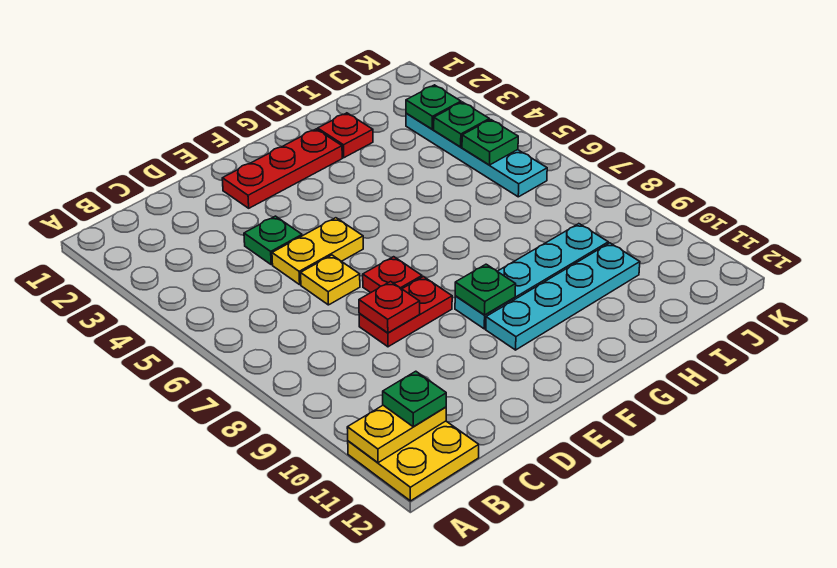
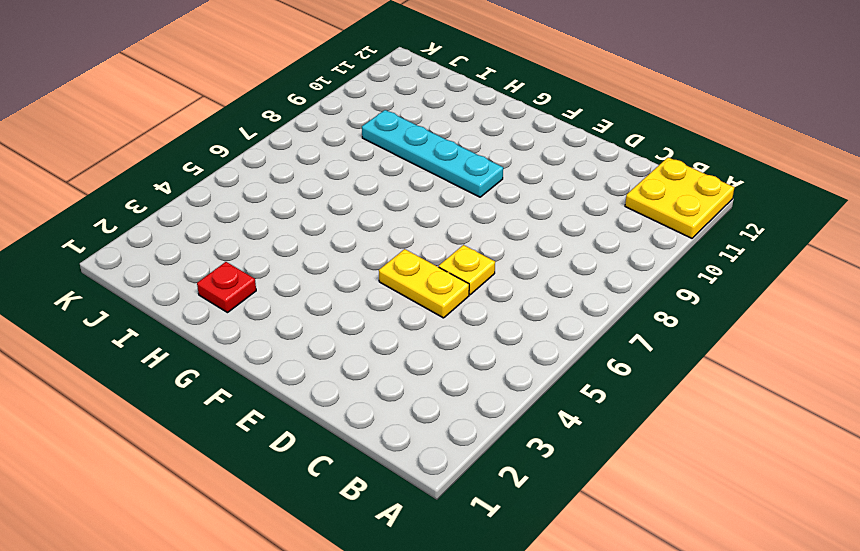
none -> green plate D4 level 1
none -> red plate D8:E8 level 1
none -> red plate E2:G2 level 1

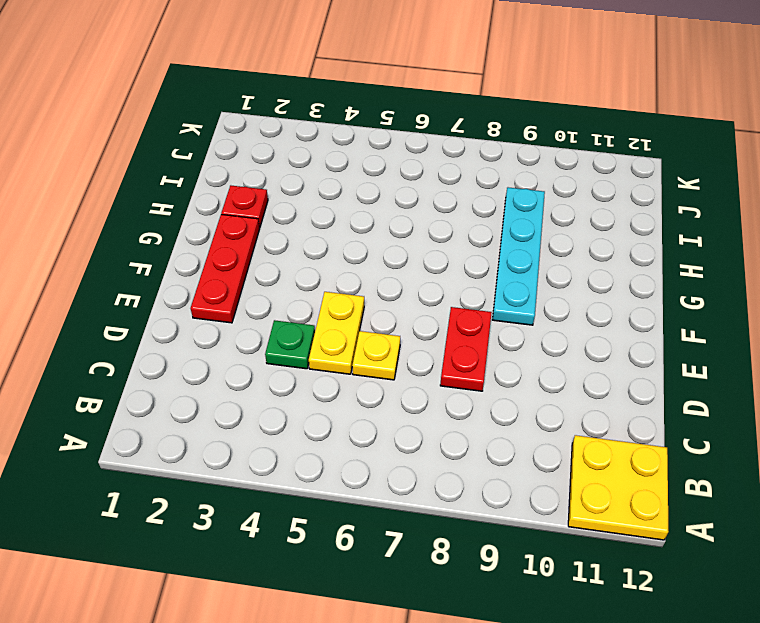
none -> red plate E7 level 1
none -> cyan plate F10:I10 level 1
none -> cyan plate J3:J6 level 1

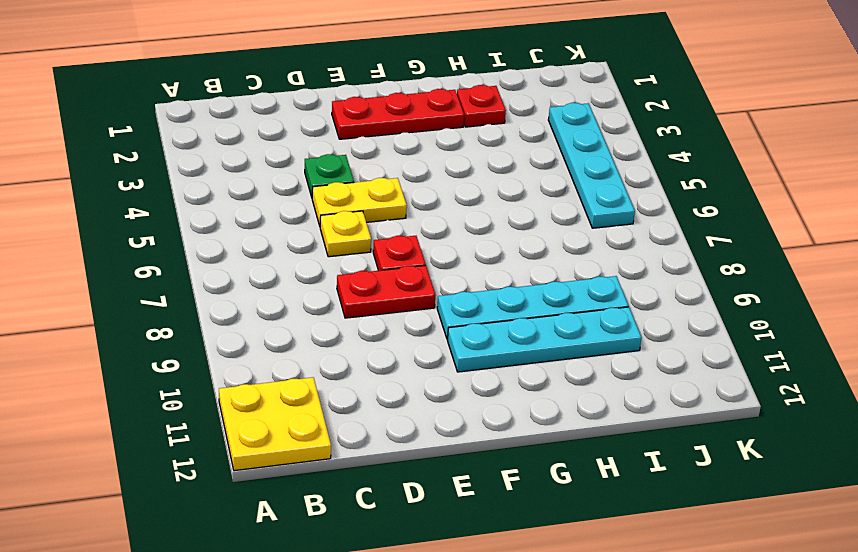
none -> yellow plate A11:B11 level 2
none -> red plate D8 level 2
none -> green plate F9 level 2

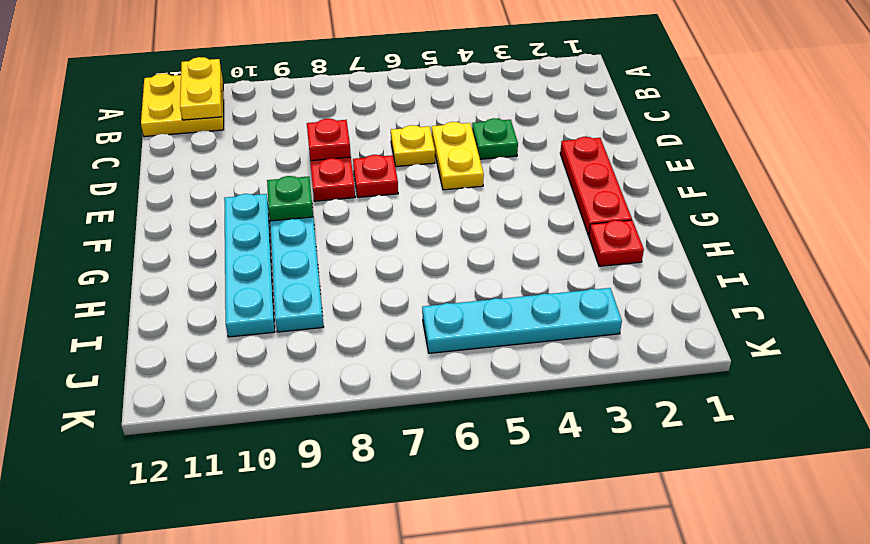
none -> green plate J3 level 2
none -> green plate J4 level 2
none -> green plate J5 level 2

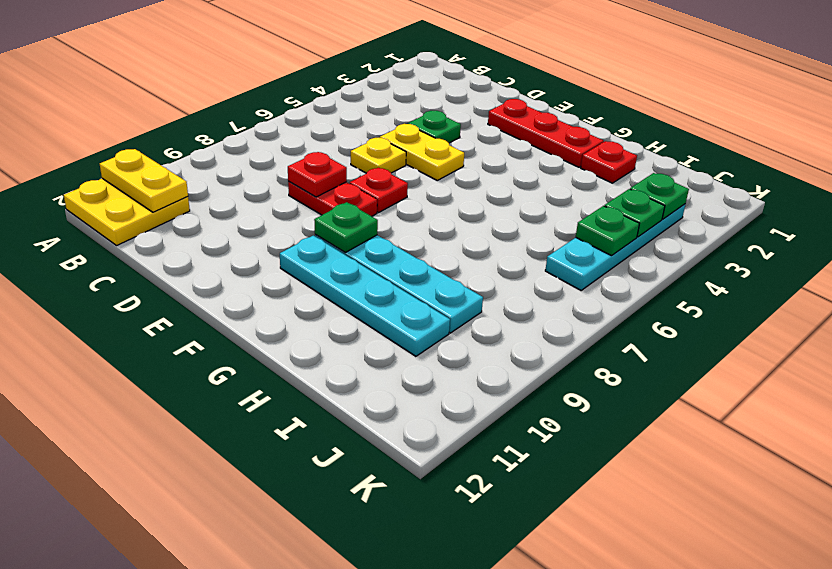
none -> green plate B11 level 3

